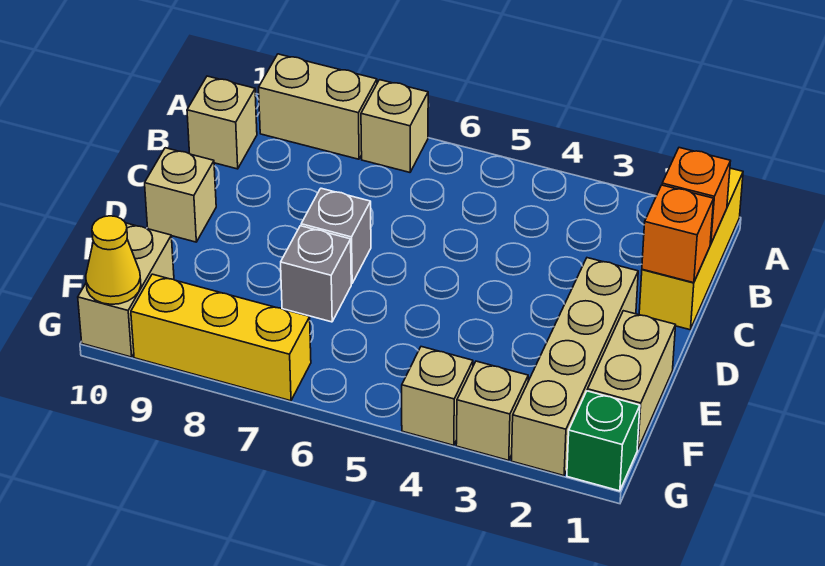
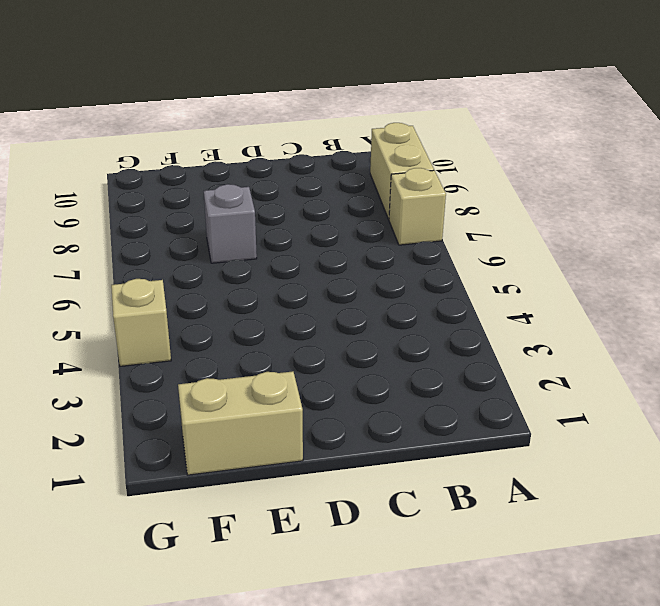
none -> yellow brick A1:C1 level 1
none -> tan brick B10 level 1
none -> tan brick D2:G2 level 1

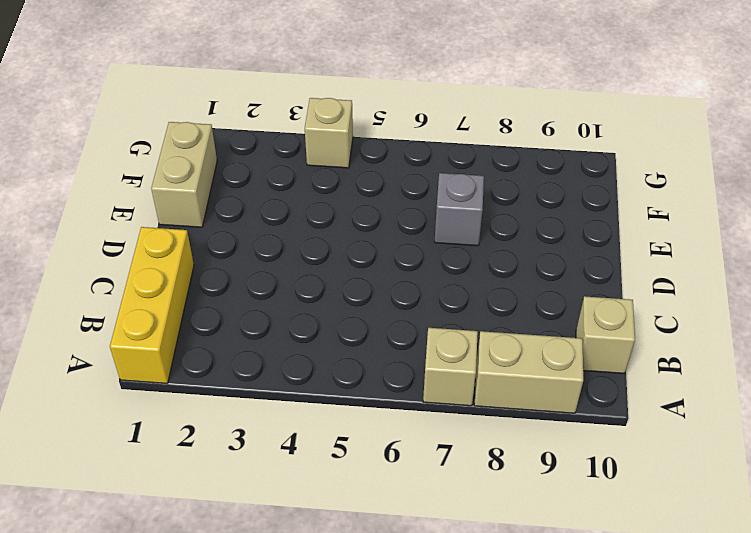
none -> tan brick D2:G2 level 1
none -> grey brick D7 level 1
none -> tan brick D10 level 1

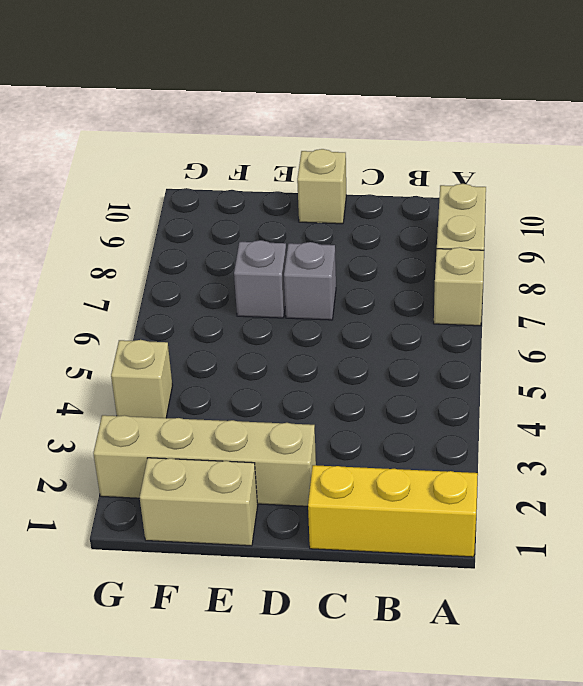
none -> tan brick B10 level 1
none -> tan brick F10:G10 level 1
none -> green brick G1 level 1

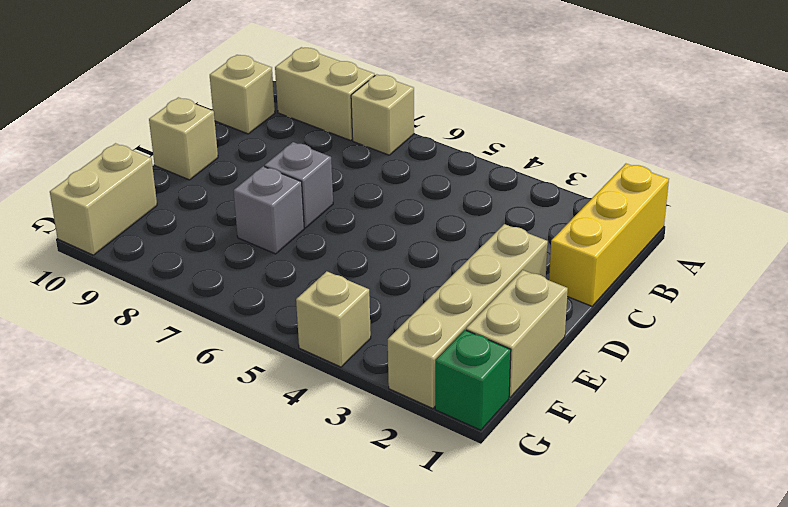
none -> tan brick G3 level 1
none -> yellow brick G7:G9 level 1
none -> orange brick B1 level 2

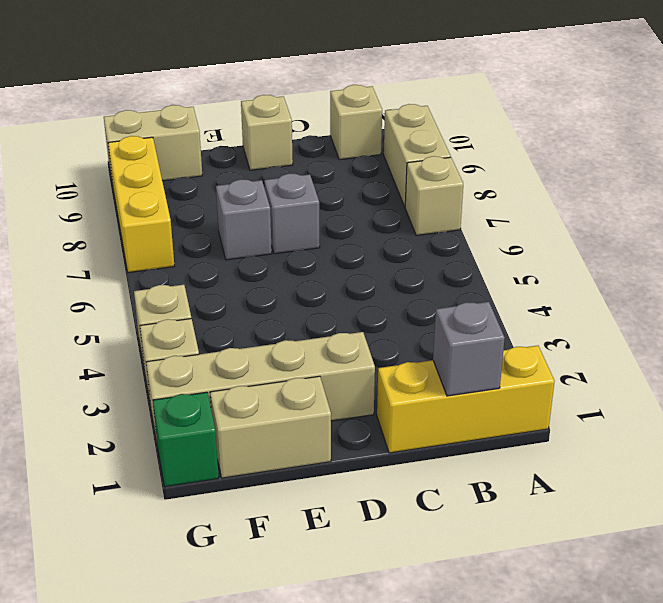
grey brick B1 level 2 -> orange brick B1 level 2
none -> orange brick C1 level 2
none -> yellow cone G10 level 2

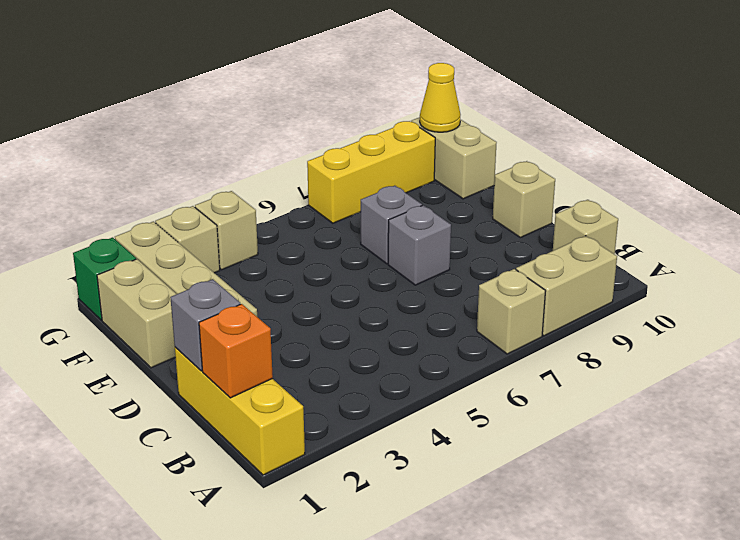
grey brick C1 level 2 -> orange brick C1 level 2

